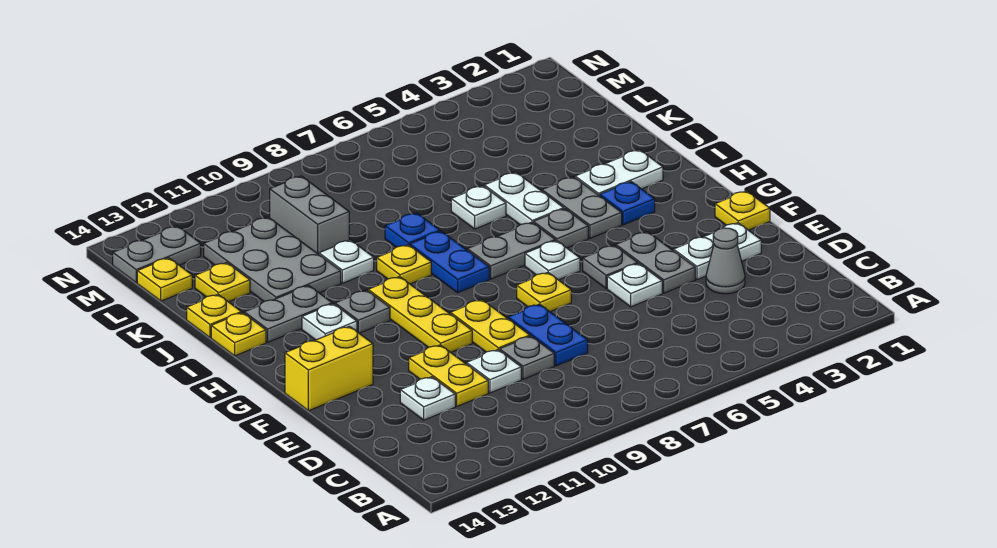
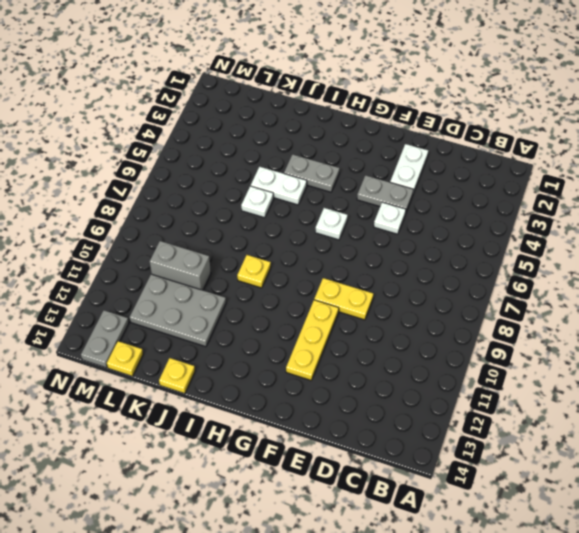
yellow plate F10:F12 level 1 -> yellow plate F10:H10 level 1
none -> grey cone D3 level 1
none -> blue plate D8:E8 level 1
none -> grey plate D9 level 1
none -> white plate D10 level 1

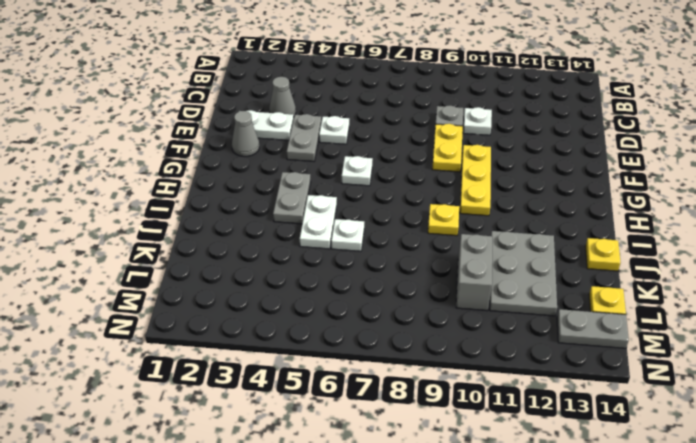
grey cone F2 level 1 -> none
none -> blue plate D8:E8 level 1
none -> yellow plate D11:E11 level 1
none -> white plate D12 level 1
none -> yellow plate F1 level 1

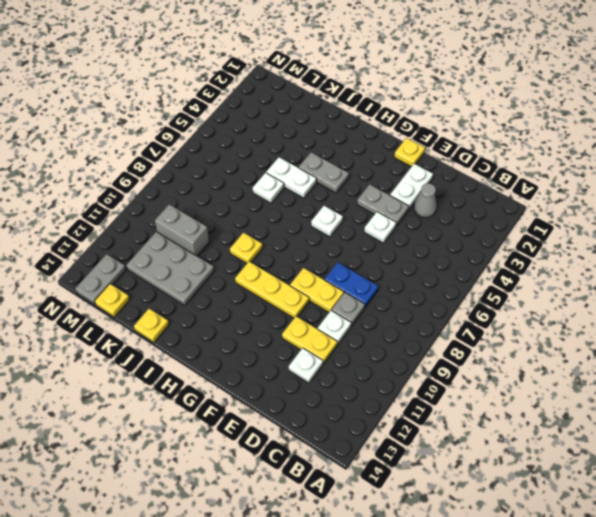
none -> grey plate F5 level 1
none -> yellow plate F7 level 1
none -> yellow brick F13:F14 level 1
none -> blue plate H3 level 1

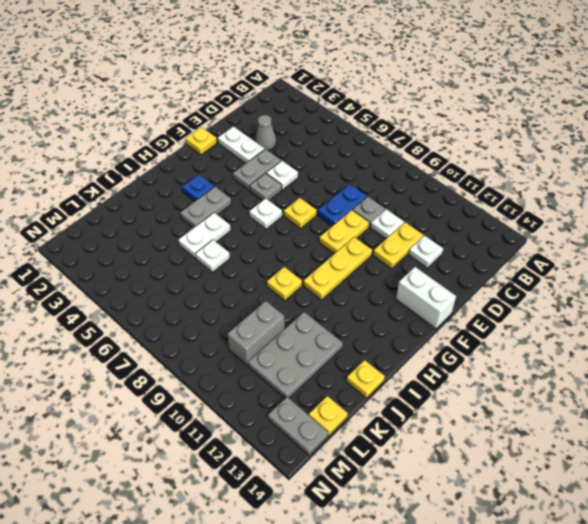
white brick F13:F14 level 1 -> yellow brick F13:F14 level 1
none -> grey plate H5 level 1
none -> grey plate H6:H7 level 1
none -> blue plate H8:I8 level 1
none -> grey plate H11 level 1

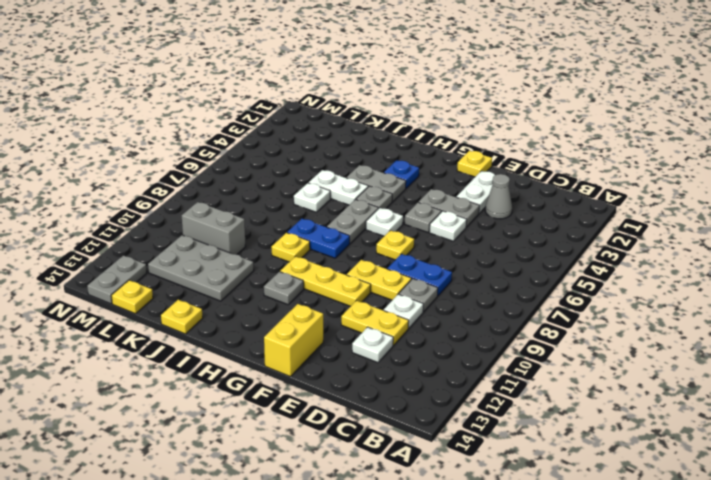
none -> white plate H12 level 1
none -> white plate I2:I3 level 1
none -> grey plate I12:I13 level 1
none -> yellow plate I14 level 1

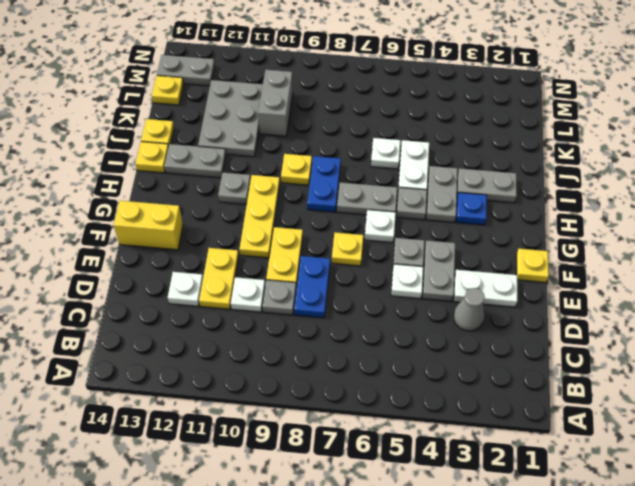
grey plate I2:I3 level 1 -> white plate I2:I3 level 1
none -> white plate H12 level 1
none -> blue plate J8 level 1
none -> white plate J10 level 1
none -> yellow plate K13 level 1

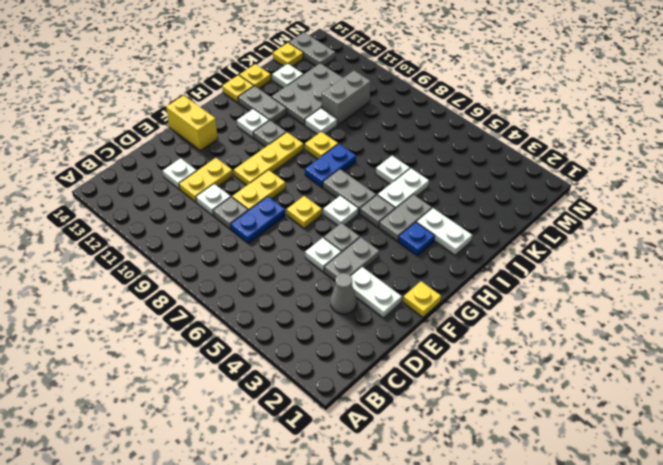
white plate K13 level 1 -> yellow plate K13 level 1
none -> blue plate J8 level 1

